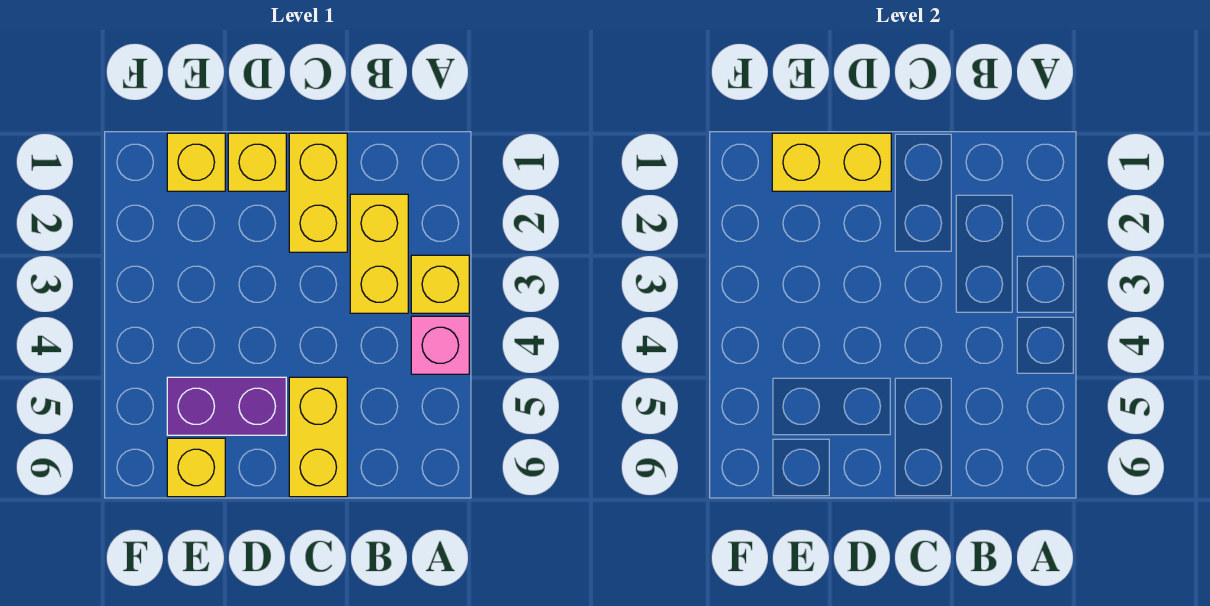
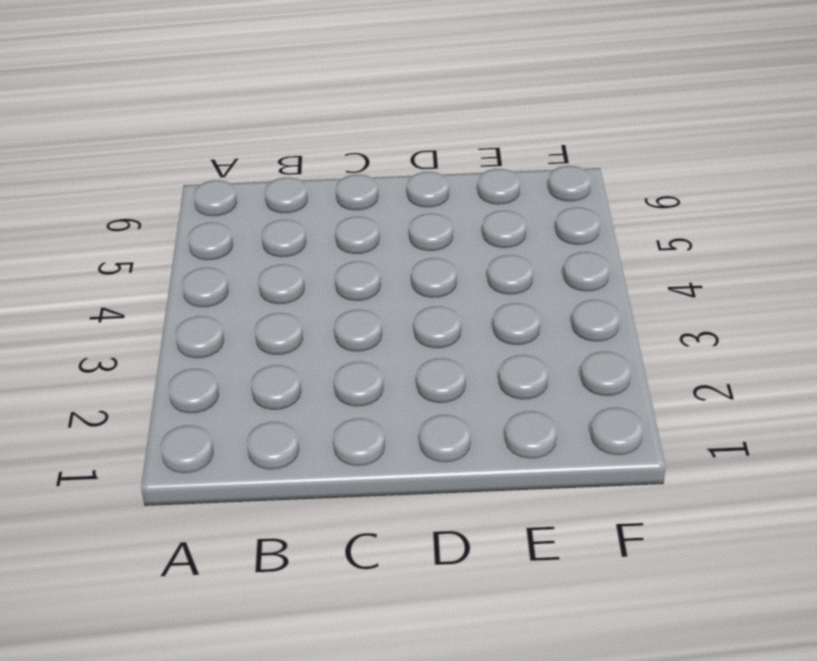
none -> yellow brick A3 level 1
none -> pink brick A4 level 1

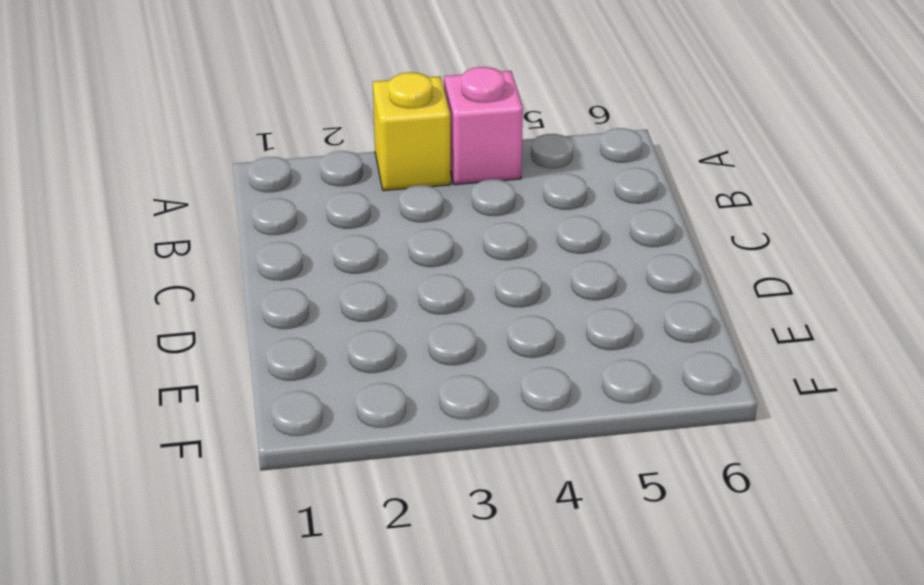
none -> yellow brick B2:B3 level 1
none -> yellow brick C1:C2 level 1

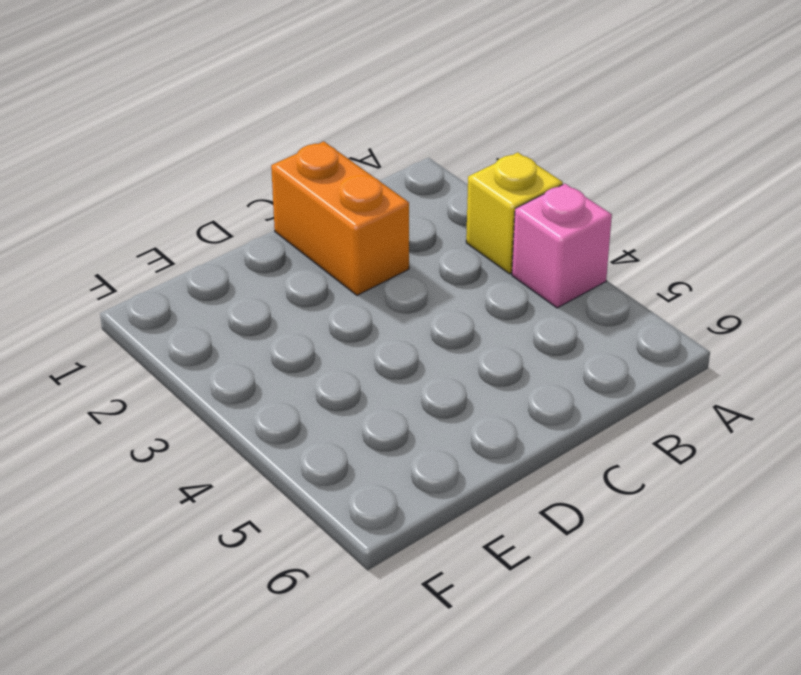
orange brick C1:C2 level 1 -> yellow brick C1:C2 level 1
none -> yellow brick B2:B3 level 1
none -> yellow brick C5:C6 level 1

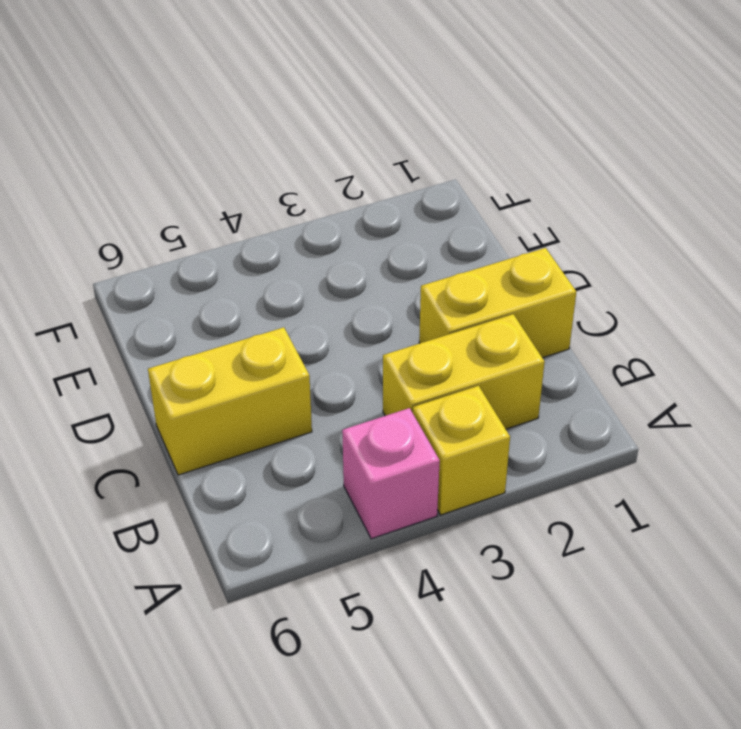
none -> yellow brick D1 level 1
none -> purple brick D5:E5 level 1

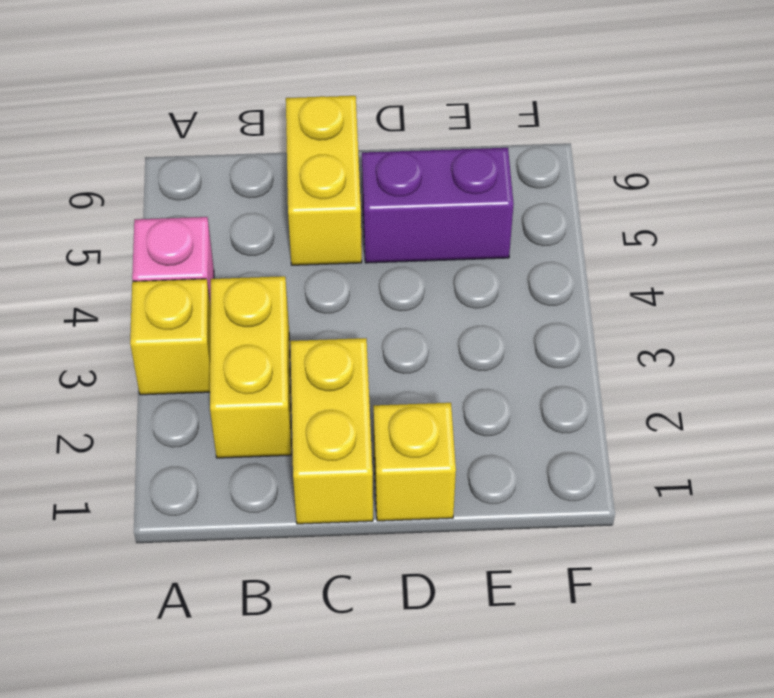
none -> yellow brick E1 level 1
none -> yellow brick E6 level 1

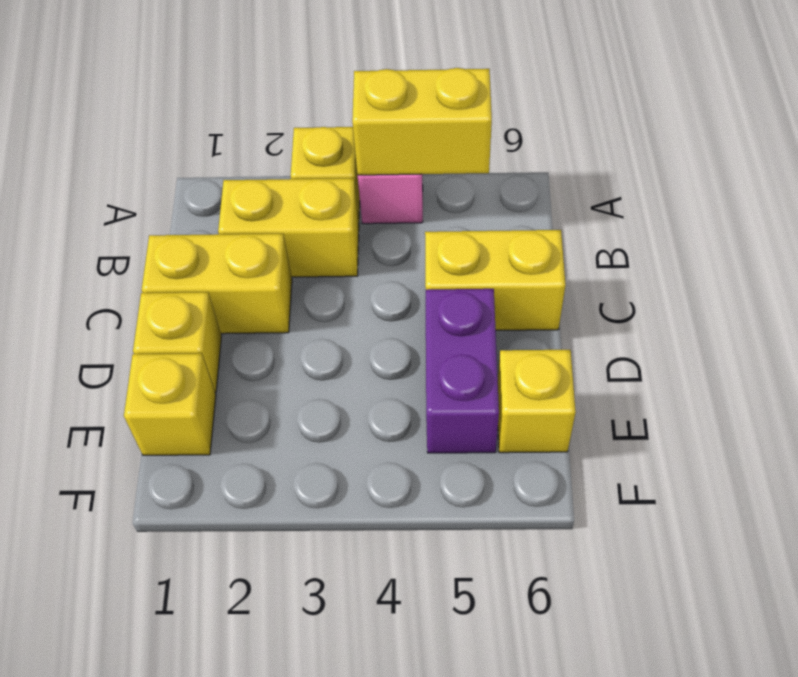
yellow brick A4:A5 level 2 -> yellow brick D1:E1 level 2

